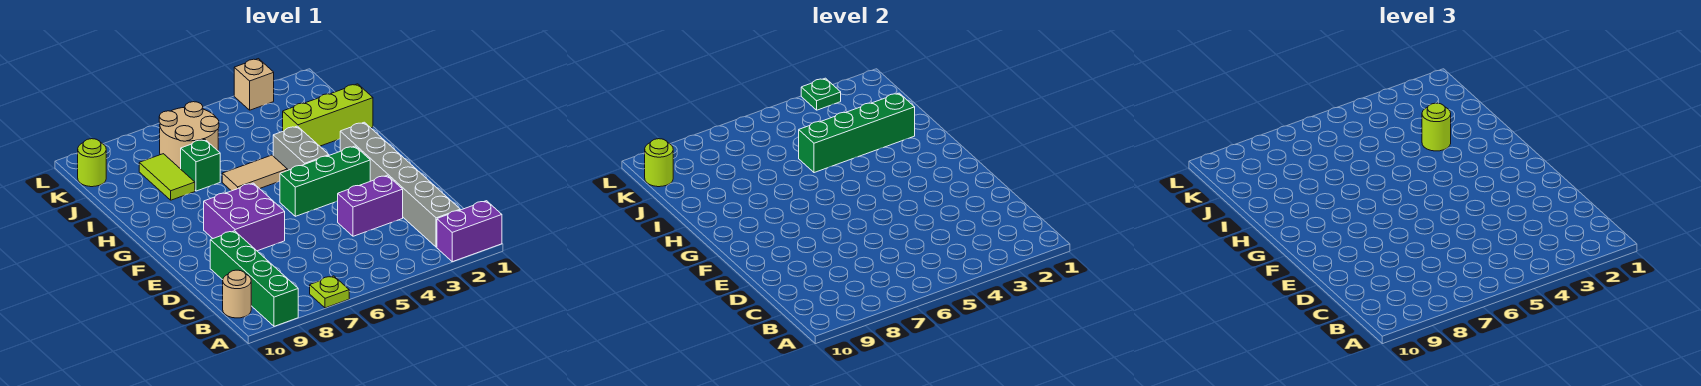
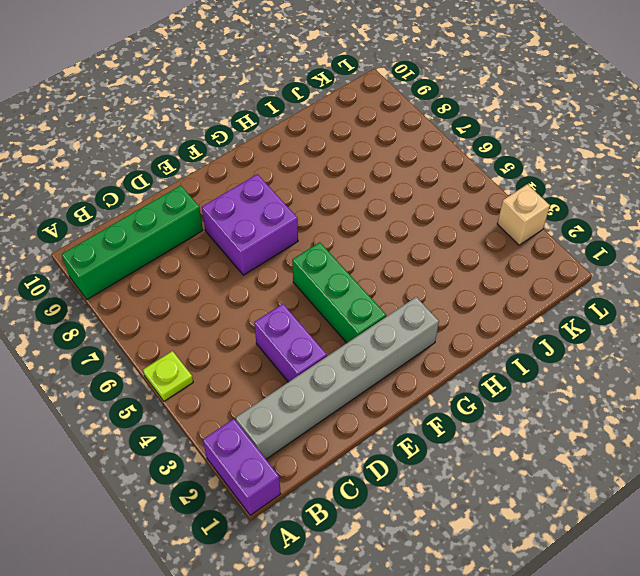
lime plate A5 level 1 -> lime plate A7 level 1
none -> tan round brick B10 level 1
none -> grey brick G4:H4 level 1
none -> tan tile H5:H6 level 1

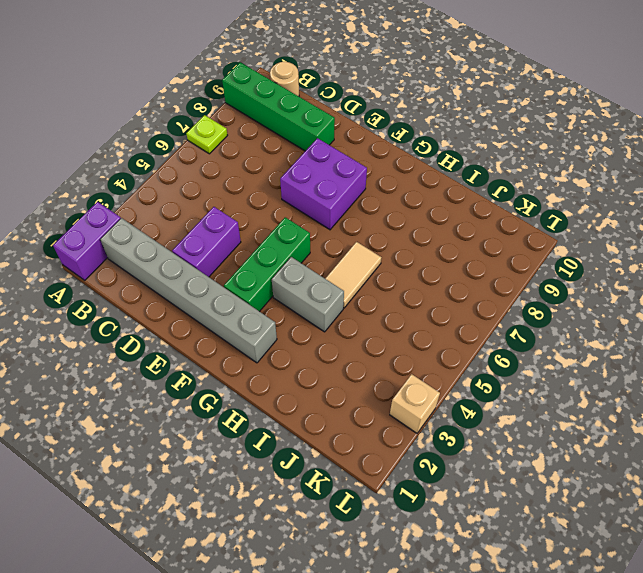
none -> lime brick I1:I3 level 1
none -> green brick I7 level 1
none -> lime tile I8:J8 level 1

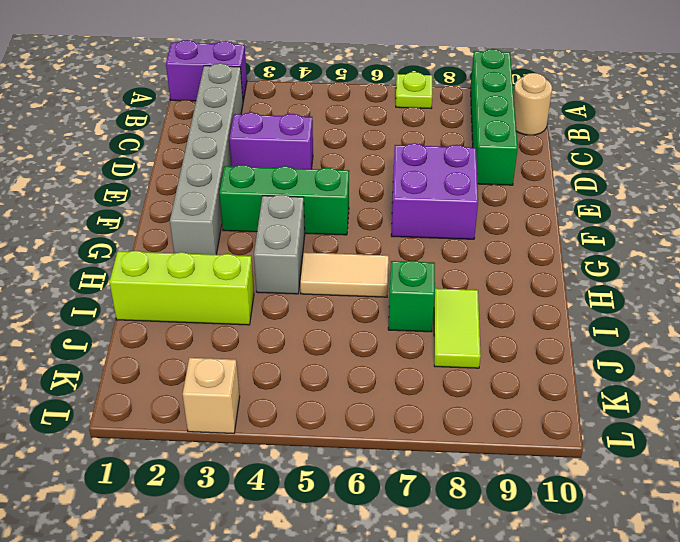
none -> tan round brick J6:K7 level 1
none -> lime round brick K10 level 1
none -> green brick I2:I5 level 2

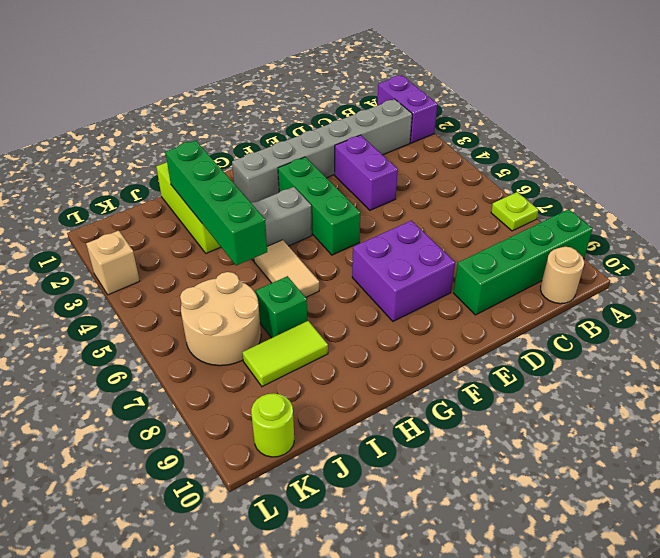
none -> lime round brick K10 level 2
none -> green plate L3 level 2
none -> lime round brick I3 level 3

